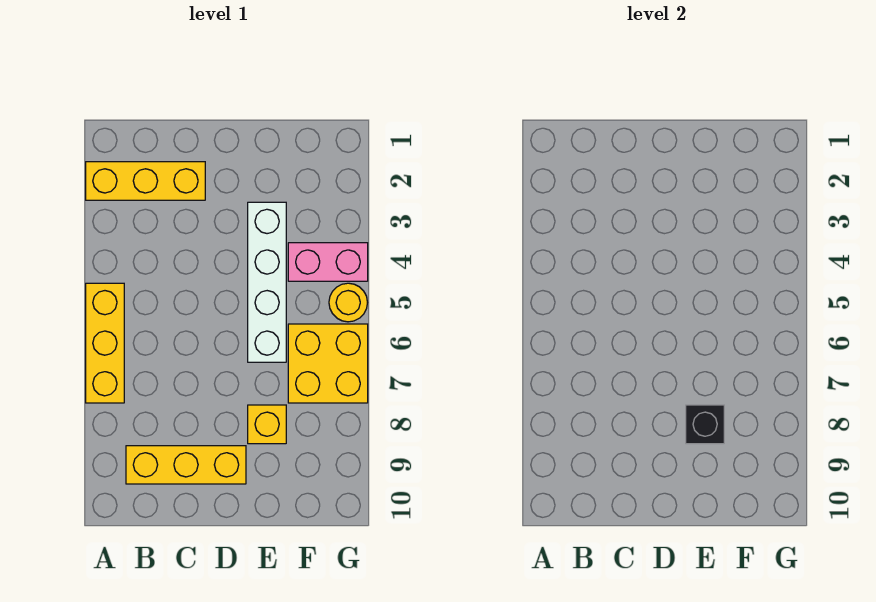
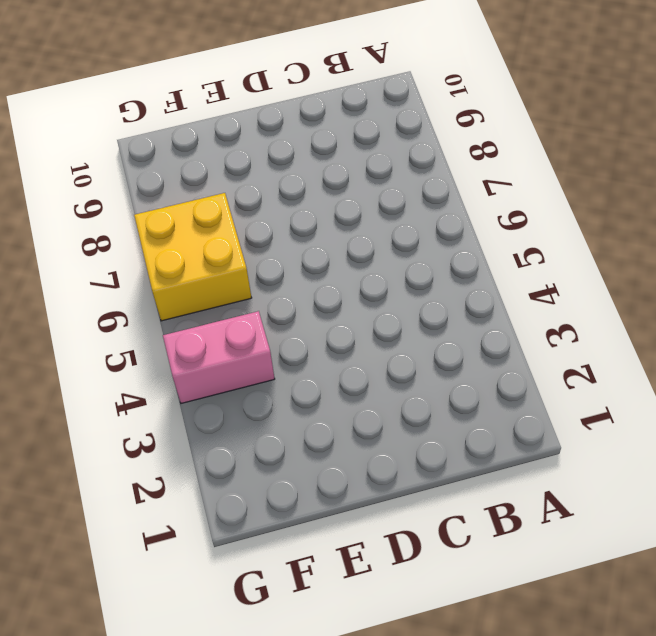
none -> yellow brick A2:C2 level 1
none -> yellow brick A5:A7 level 1

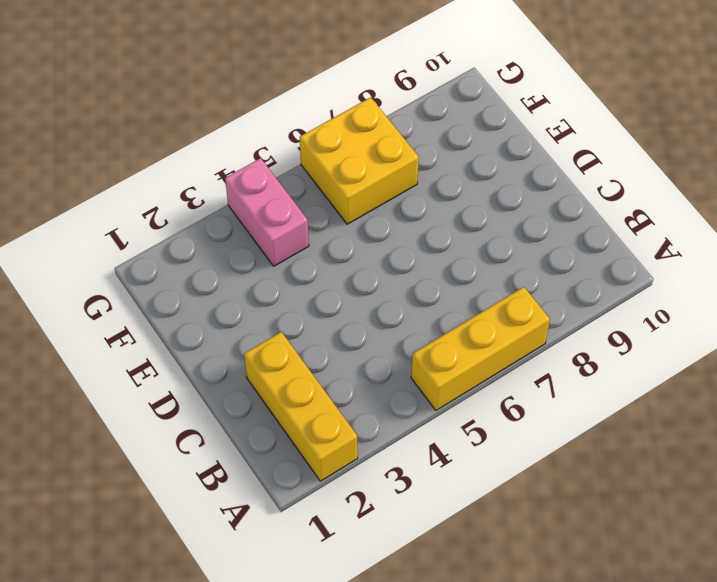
none -> yellow brick B9:D9 level 1
none -> white brick E3:E6 level 1

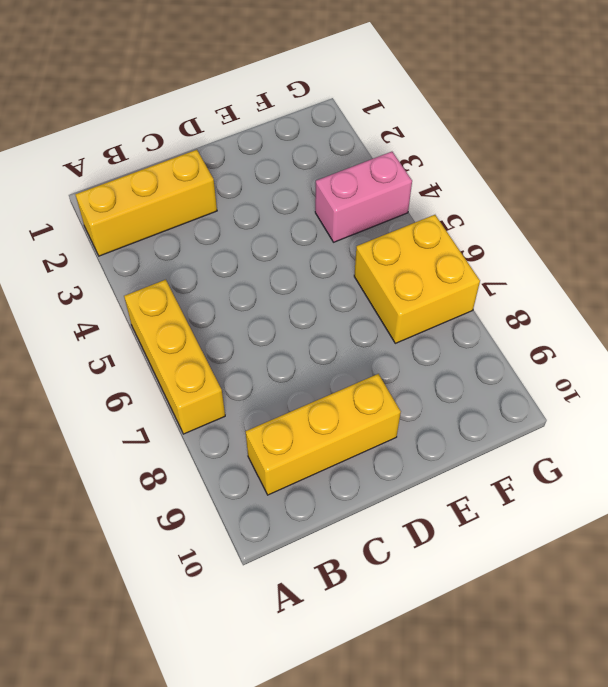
none -> white brick E3:E6 level 1
none -> yellow brick E8 level 1

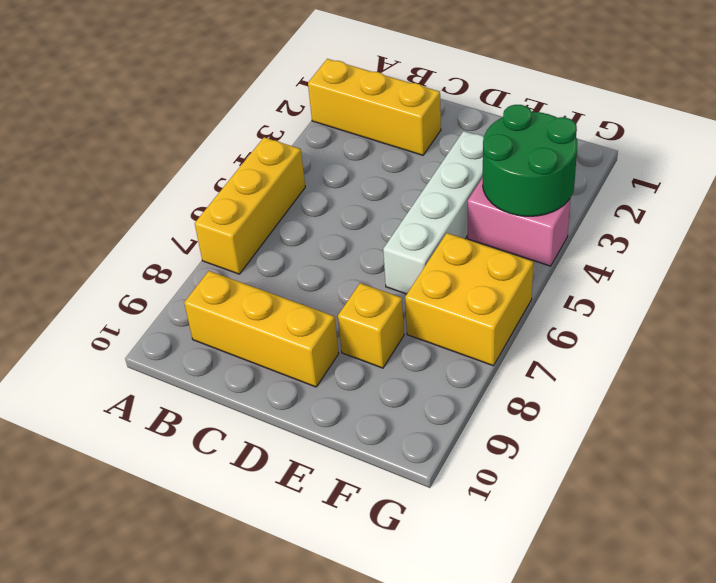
green round brick F3:G4 level 2 -> none
none -> yellow round brick G5 level 1
none -> black brick E8 level 2

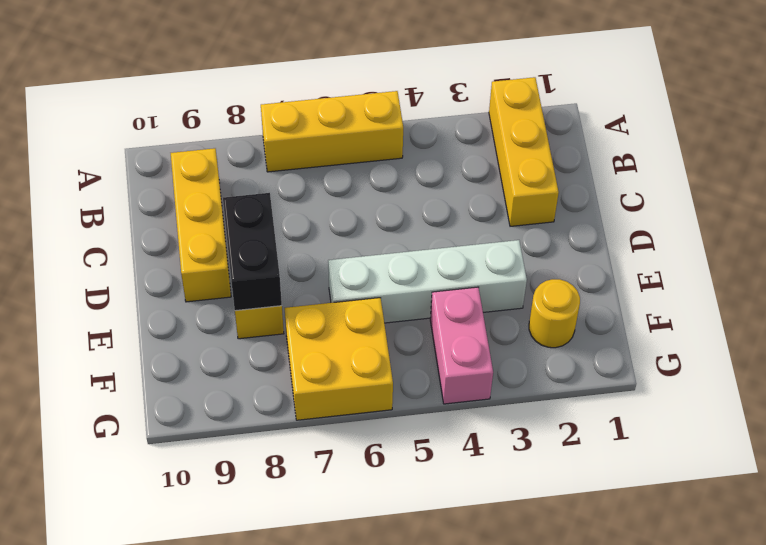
black brick D8:E8 level 2 -> black brick E8 level 2
yellow round brick F2 level 1 -> yellow round brick G5 level 1

